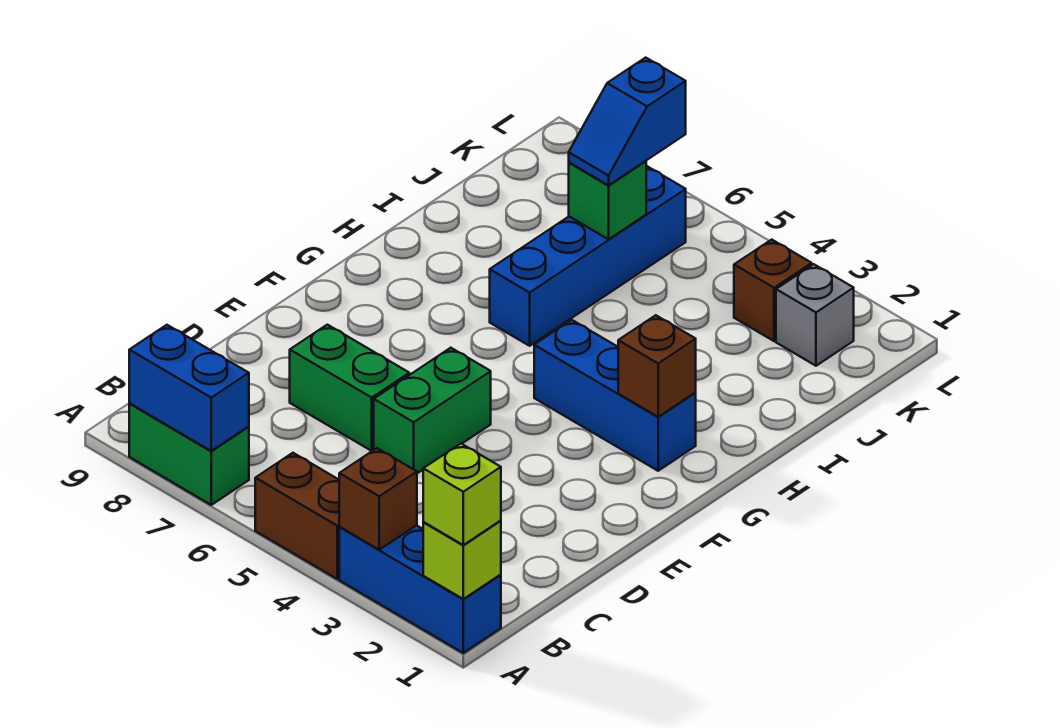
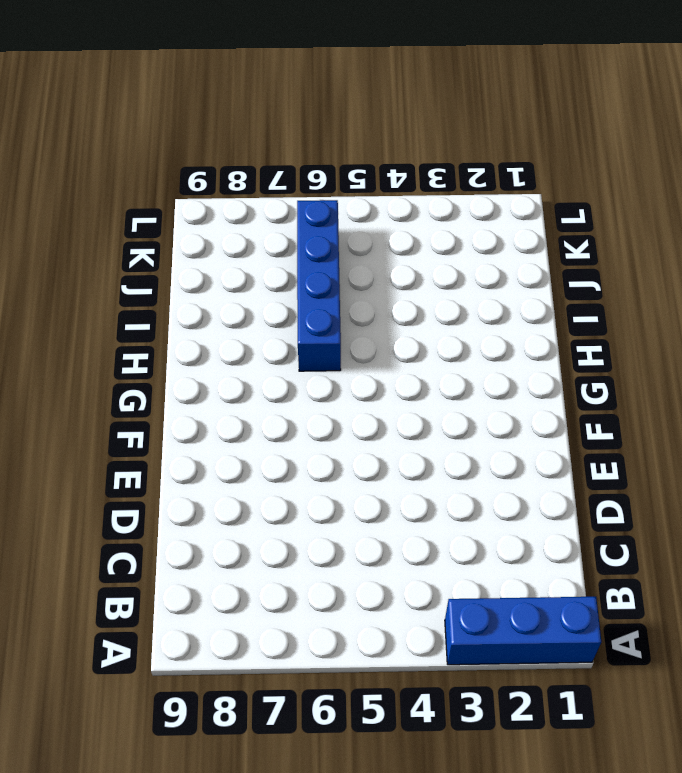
none -> brown brick A4:A5 level 1
none -> green brick A7:A8 level 1
none -> green brick D5:E5 level 1

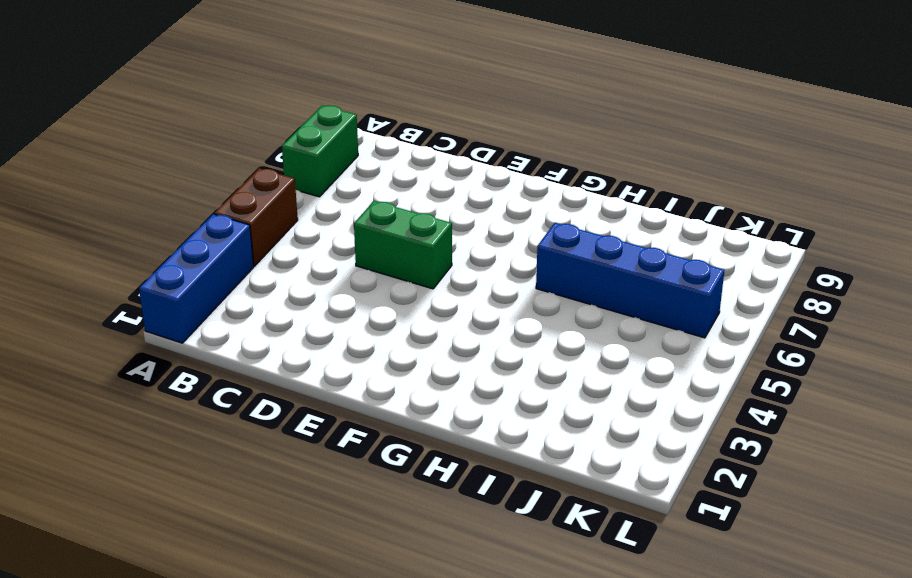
none -> green brick D6:D7 level 1
none -> blue brick G2:G4 level 1
none -> grey brick K2 level 1

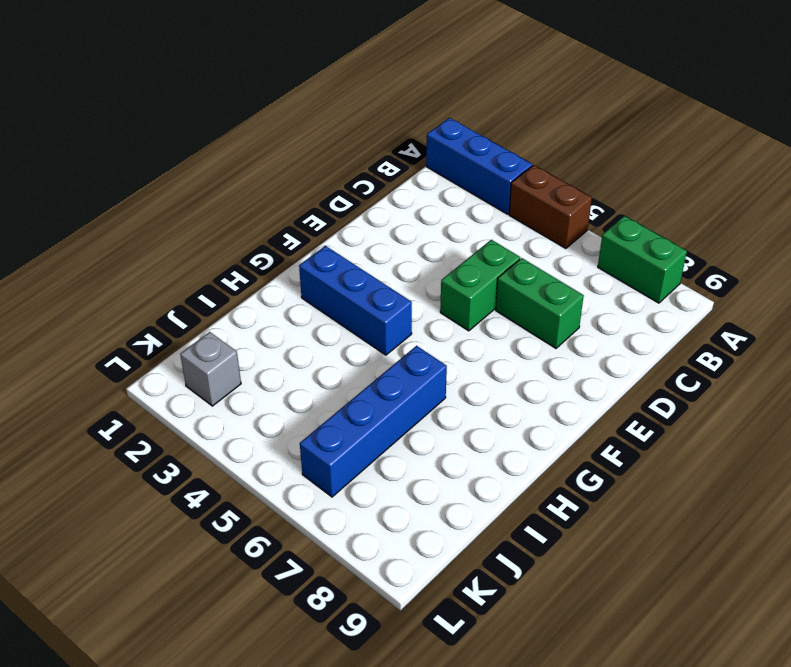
none -> brown brick K3 level 1
none -> lime brick A1 level 2
none -> brown brick A3 level 2

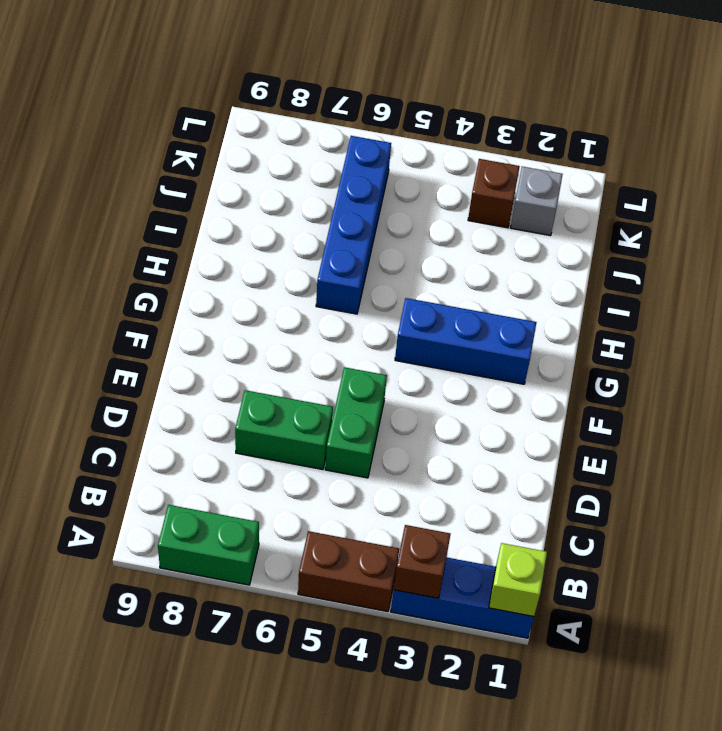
none -> blue brick A7:A8 level 2
none -> brown brick G2 level 2
none -> green brick J6 level 2

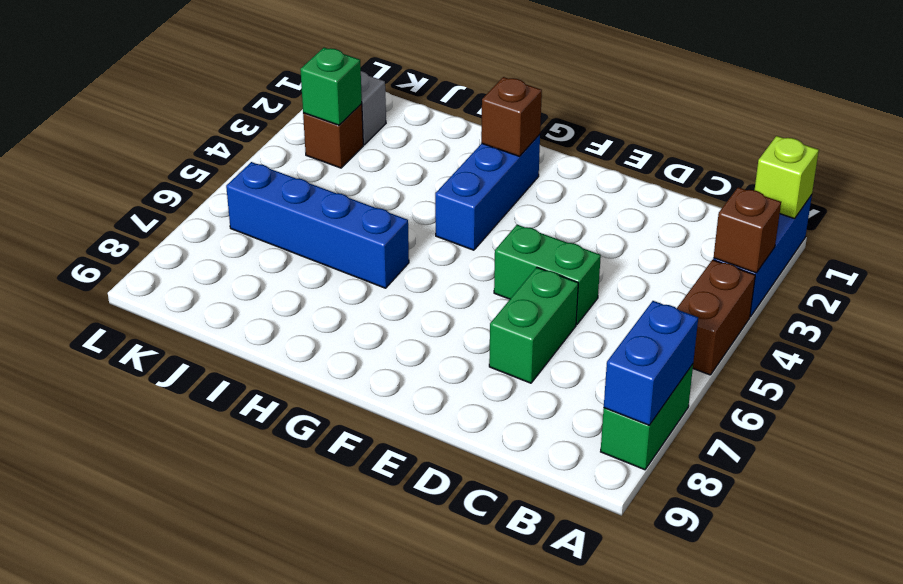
green brick K3 level 2 -> green brick J6 level 2
none -> lime brick A1 level 3
none -> blue slope J6:K6 level 3 top K

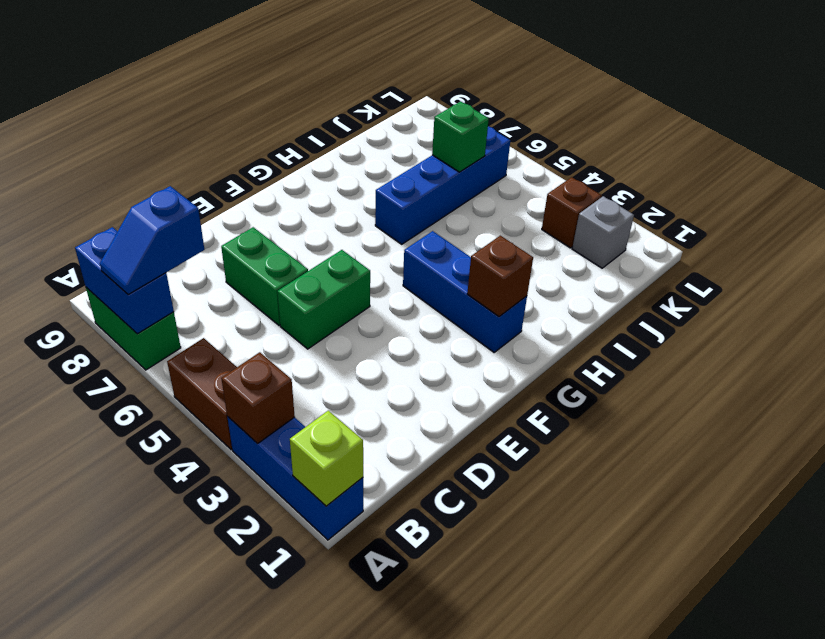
blue slope A7:B7 level 3 top B -> blue slope J6:K6 level 3 top K
none -> lime brick A1 level 3

